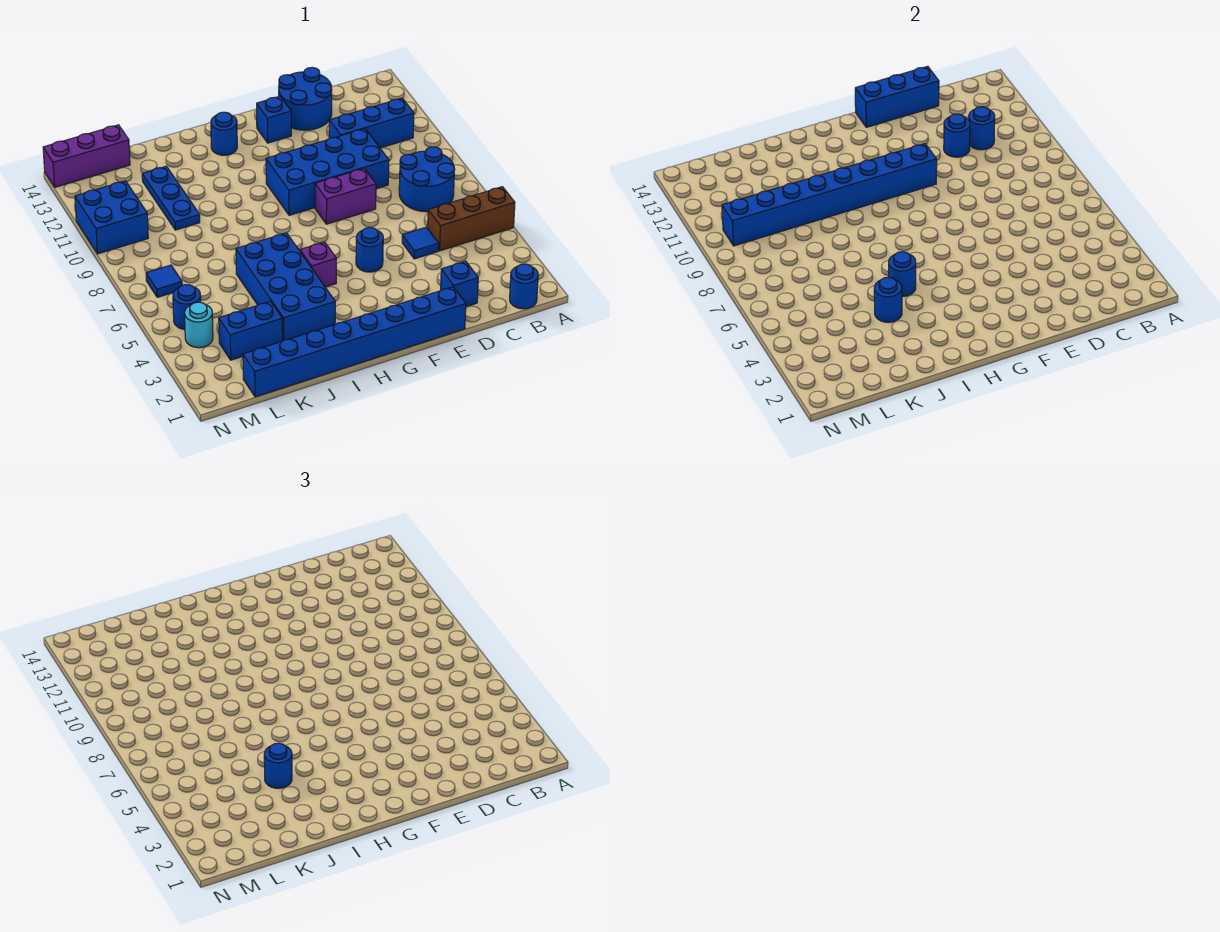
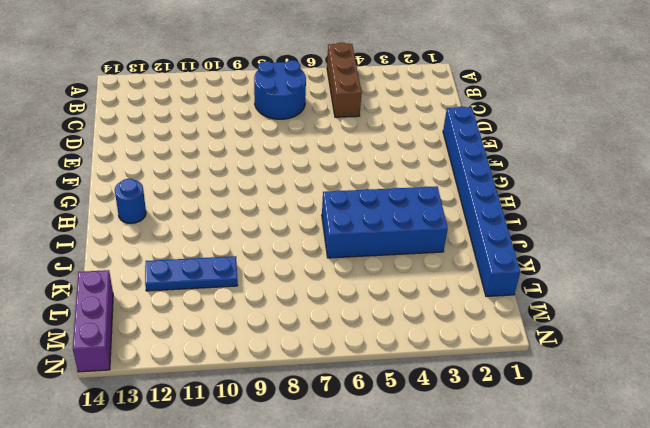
none -> blue round brick B1 level 1
none -> blue brick B11:D11 level 1
none -> blue brick D2 level 1

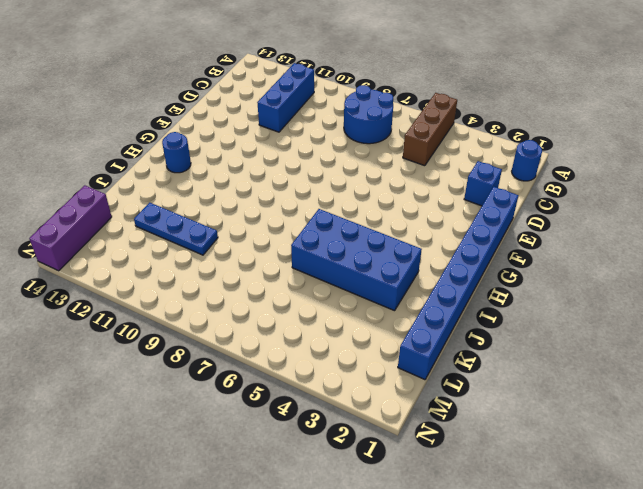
none -> blue tile D5 level 1
none -> blue brick D9:G10 level 1
none -> blue round brick D13:E14 level 1

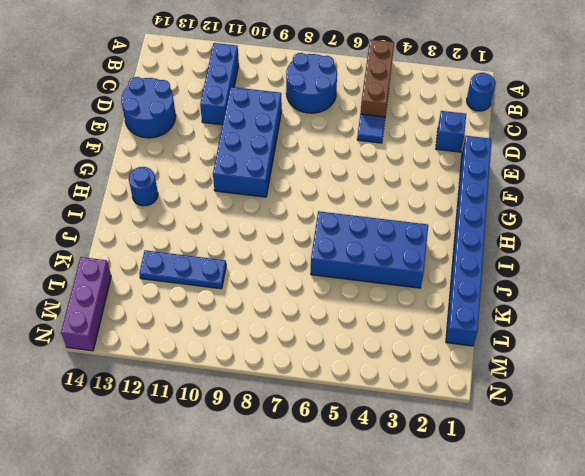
none -> purple brick E8:F8 level 1
none -> blue round brick F5 level 1
none -> blue brick F13 level 1

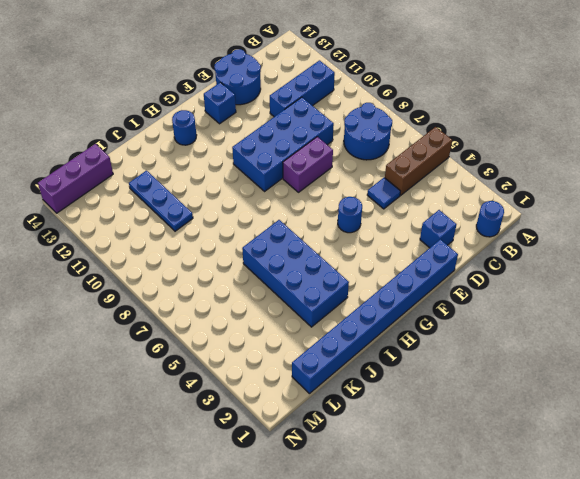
none -> purple brick H5 level 1
none -> blue brick K3:L3 level 1
none -> cyan round brick M4 level 1

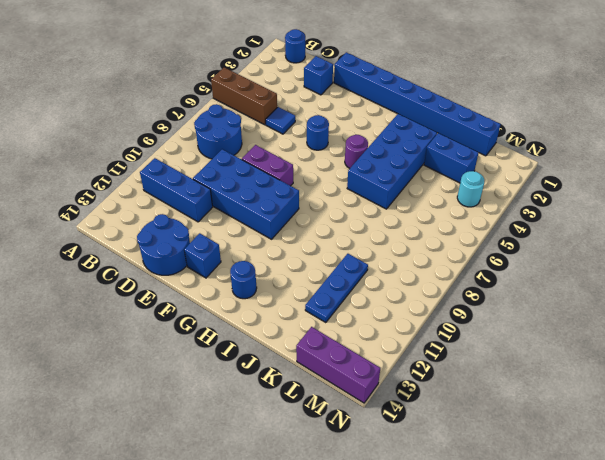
purple round brick H5 level 1 -> purple brick H5 level 1
none -> blue round brick M5 level 1
none -> blue tile M7 level 1
none -> blue brick M10:N11 level 1

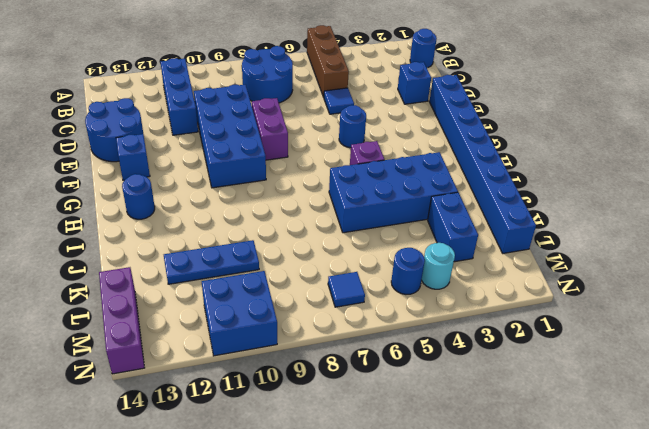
none -> blue round brick C11 level 2
none -> blue round brick D11 level 2
none -> blue brick D14:F14 level 2

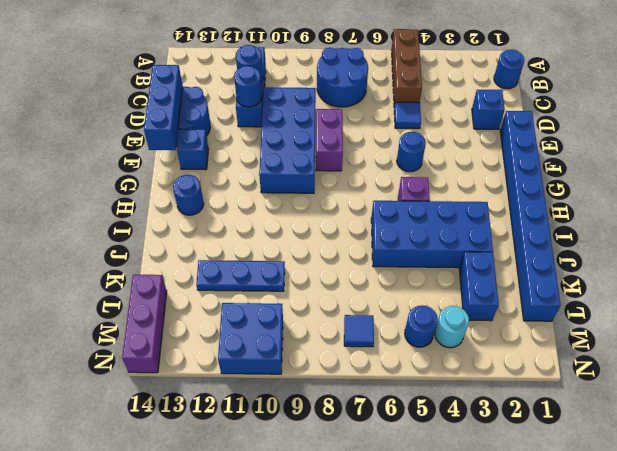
none -> blue brick F10:M10 level 2
none -> blue round brick I5 level 2
none -> blue round brick J4 level 2

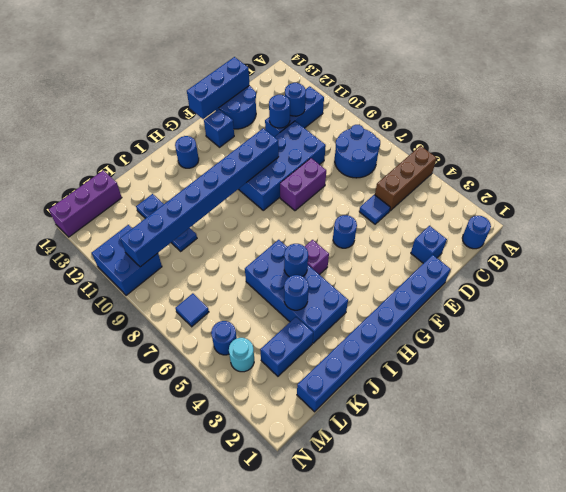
none -> blue round brick J4 level 3

